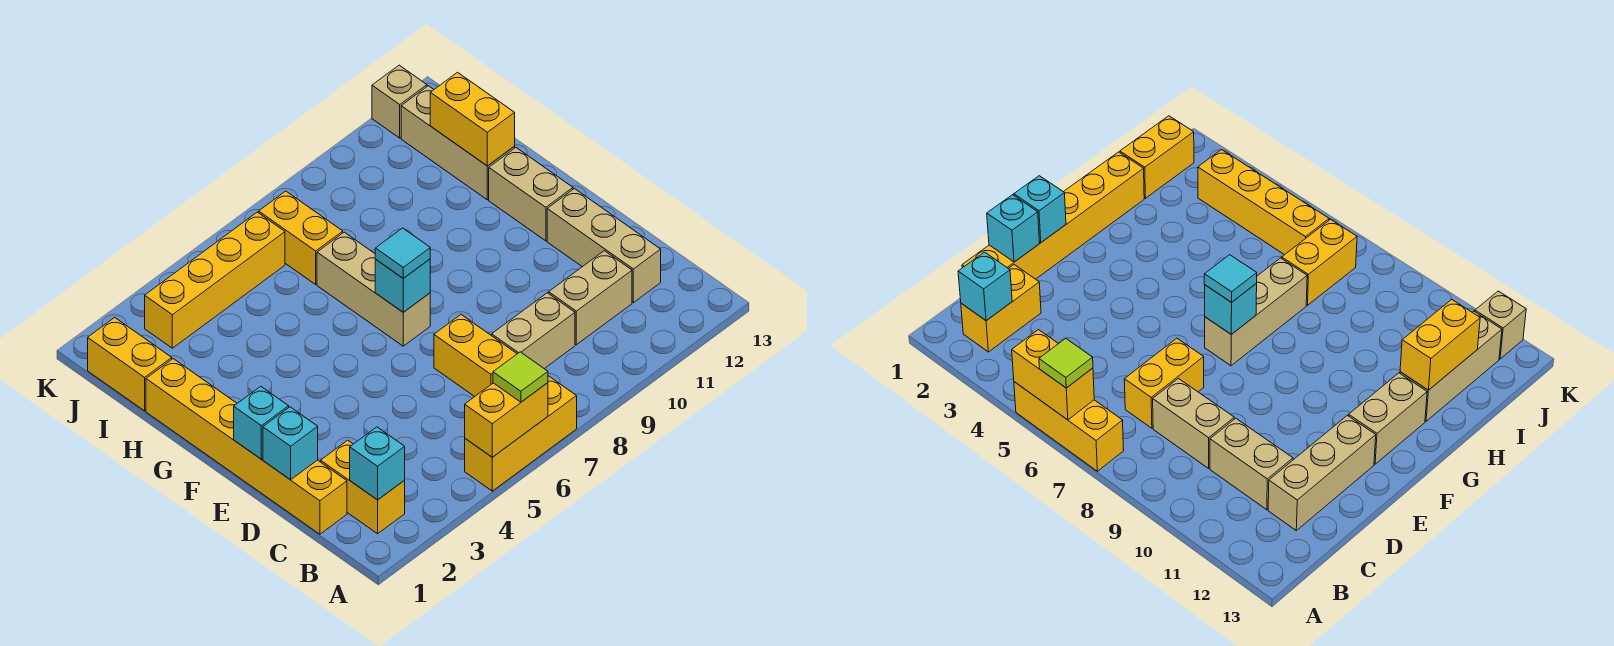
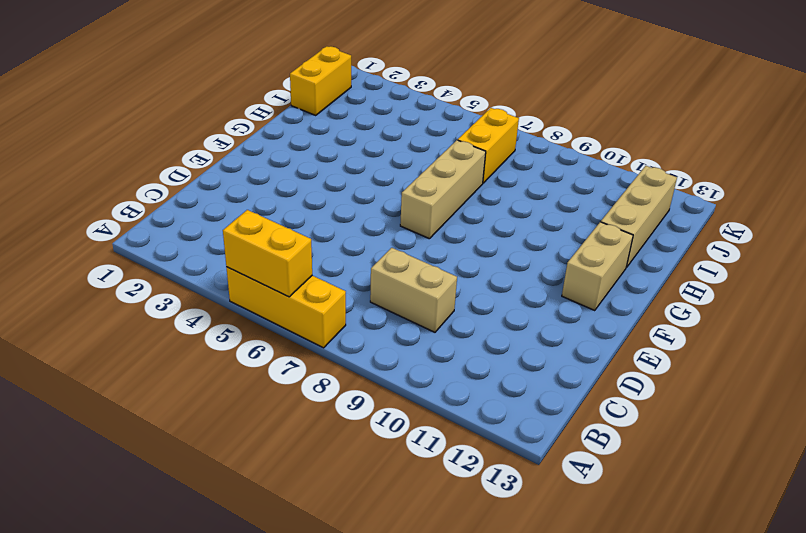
none -> yellow brick B2:C2 level 1
none -> yellow brick C1:H1 level 1
none -> yellow brick C7:D7 level 1

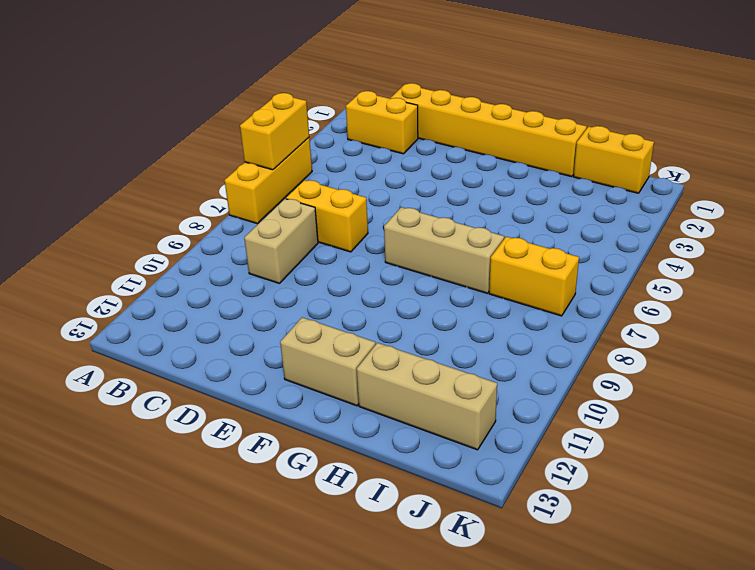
none -> tan brick C10:C11 level 1
none -> tan brick C12:E12 level 1
none -> yellow brick J3:J6 level 1

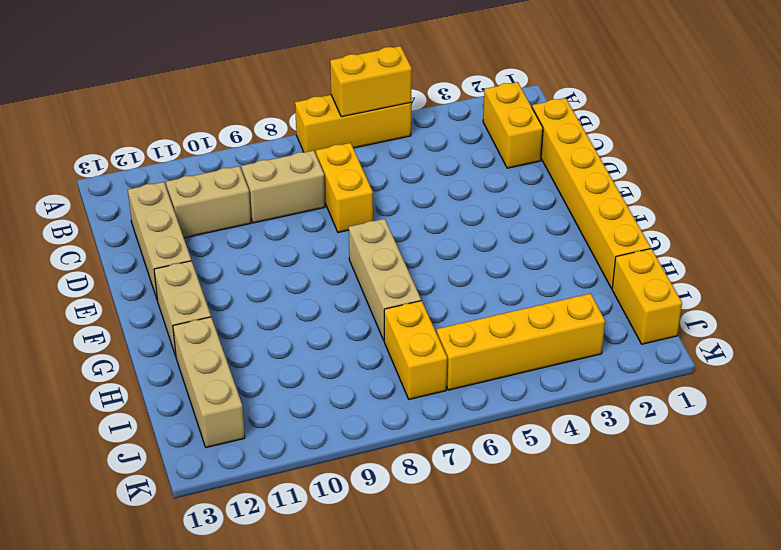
none -> tan brick K12 level 1
none -> cyan brick B2 level 2
none -> cyan brick D1 level 2

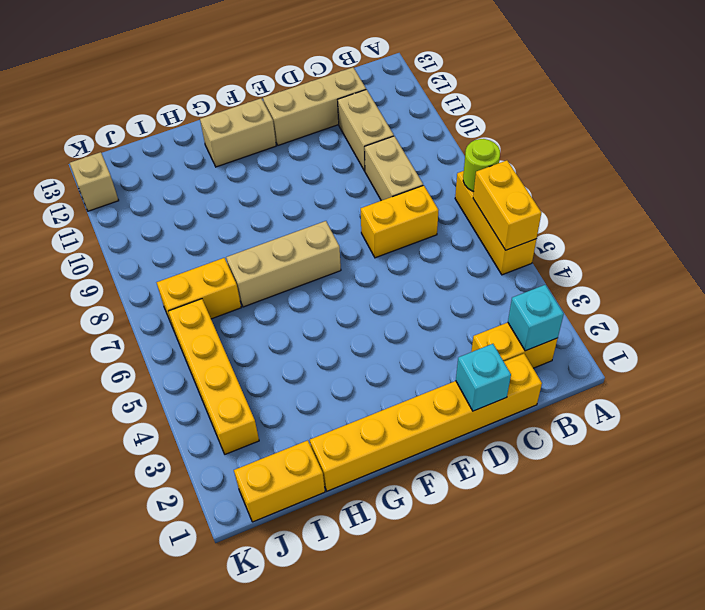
lime round brick A7 level 2 -> none
none -> tan brick H12:J12 level 1
none -> cyan brick E1 level 2
none -> cyan brick F7 level 2

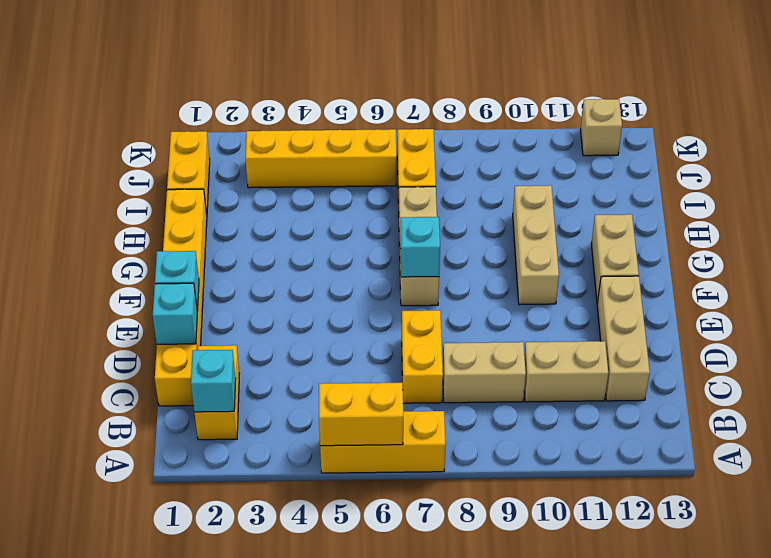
tan brick F10:H10 level 1 -> tan brick H12:J12 level 1
none -> yellow brick H12:I12 level 2
none -> lime tile A6 level 3
none -> cyan tile F7 level 3

